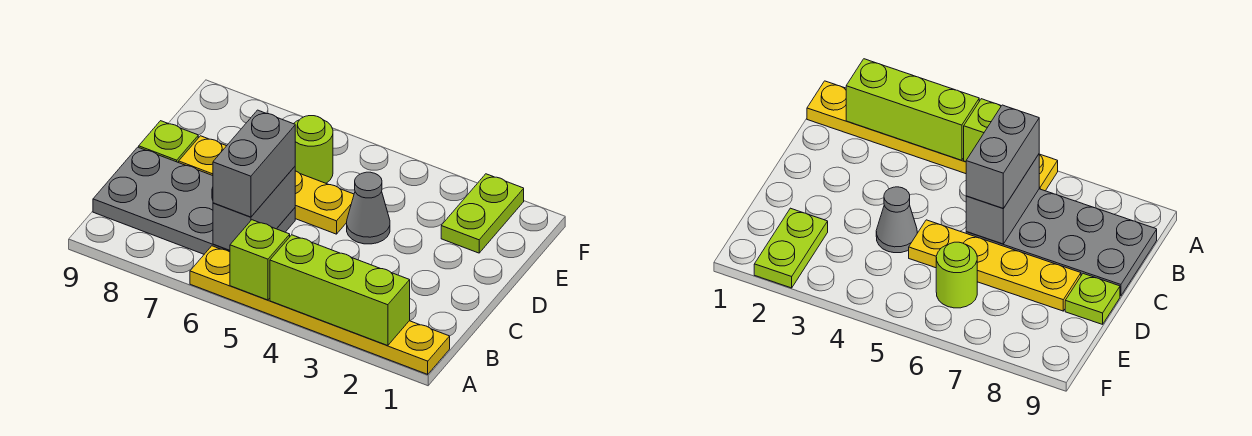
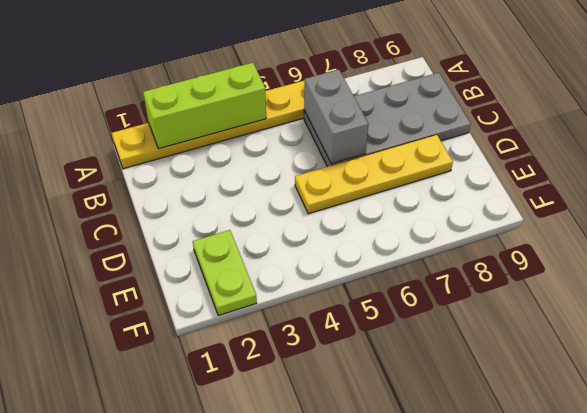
none -> grey cone D4 level 1
none -> lime plate D9 level 1

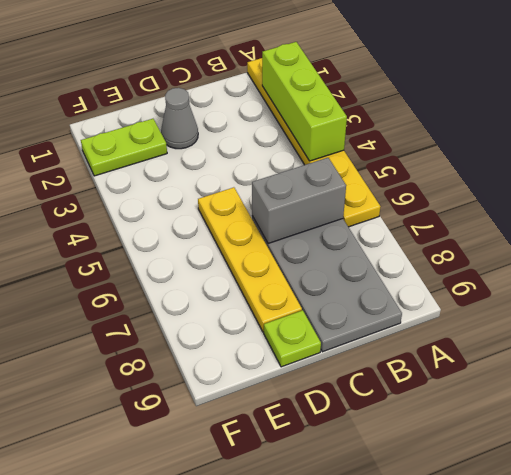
grey cone D2 level 1 -> grey cone D4 level 1
none -> lime round brick E6 level 1
none -> lime brick A5 level 2

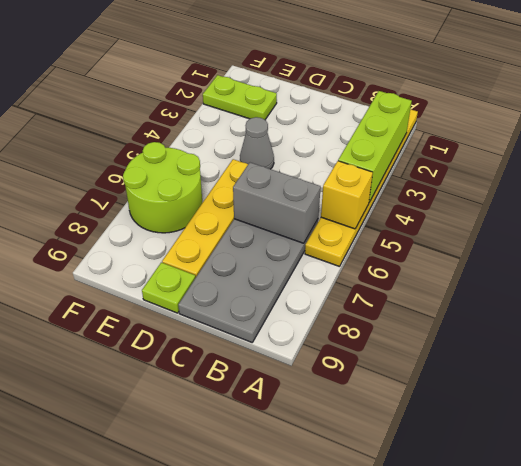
yellow brick A5 level 2 -> lime brick A5 level 2
lime round brick E6:F7 level 1 -> lime round brick E6 level 1
none -> grey brick B6:C6 level 3

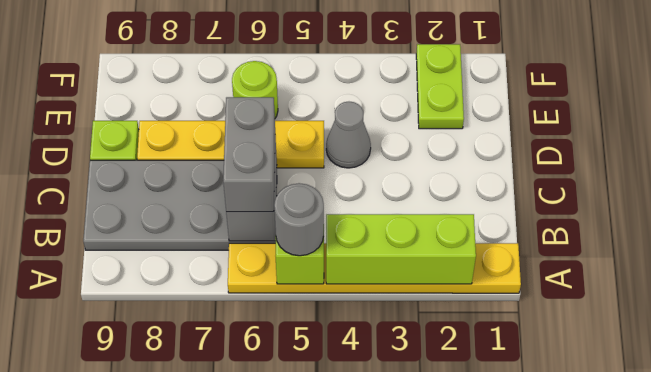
grey round brick A5 level 3 -> none

